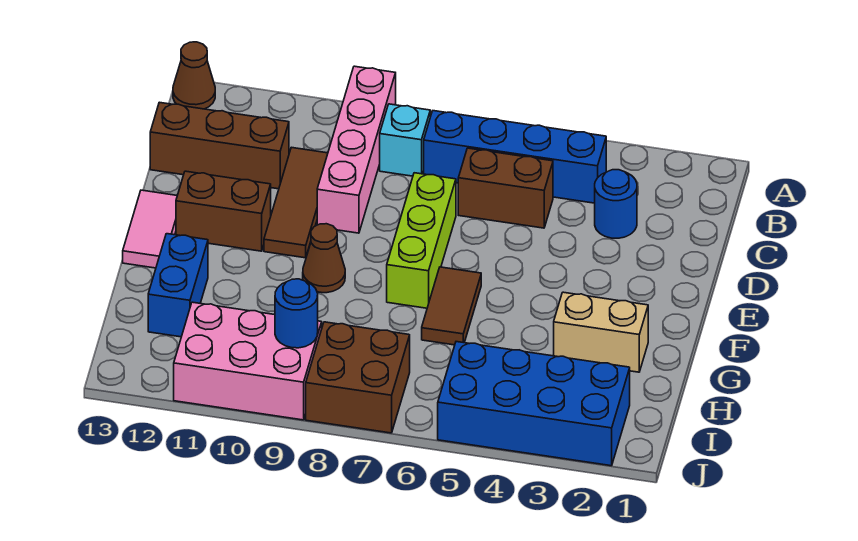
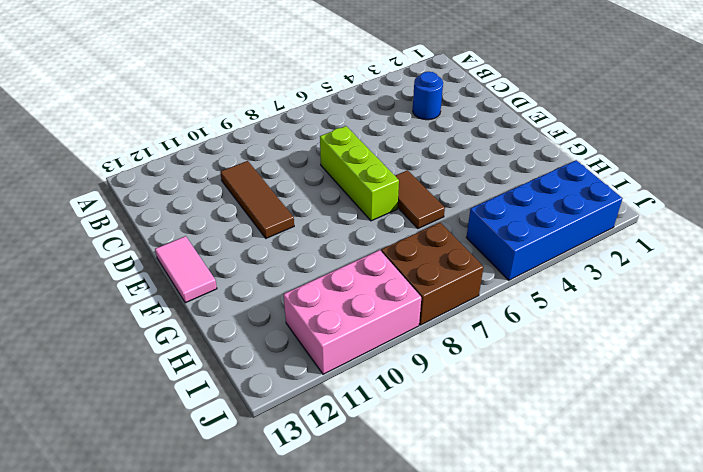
none -> pink brick A9:D9 level 1
none -> brown cone A13 level 1
none -> blue brick B4:B7 level 1

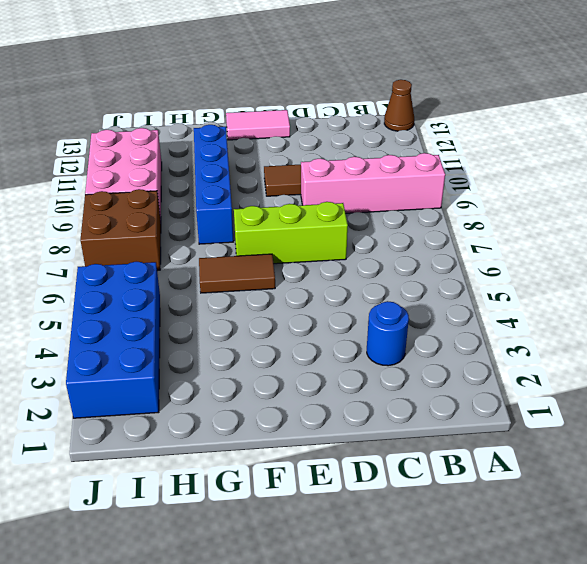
blue brick G8:G11 level 1 -> blue brick B4:B7 level 1
none -> cyan brick B8 level 1
none -> brown brick C5:C6 level 1
none -> brown brick C11:C13 level 1

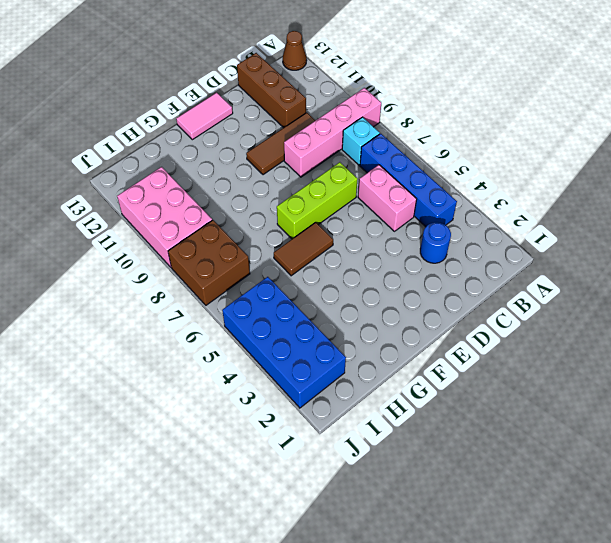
pink brick C5:C6 level 1 -> brown brick C5:C6 level 1
none -> brown brick E11:E12 level 1
none -> brown cone F9 level 1
none -> tan brick G2:G3 level 1

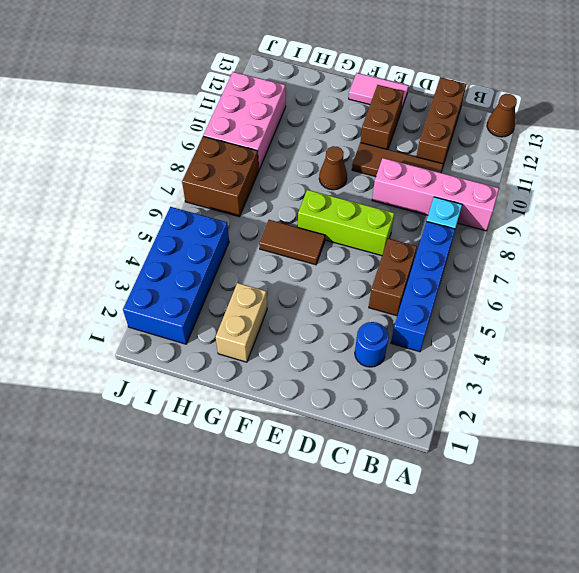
none -> blue brick G12:H12 level 1
none -> blue round brick I9 level 2

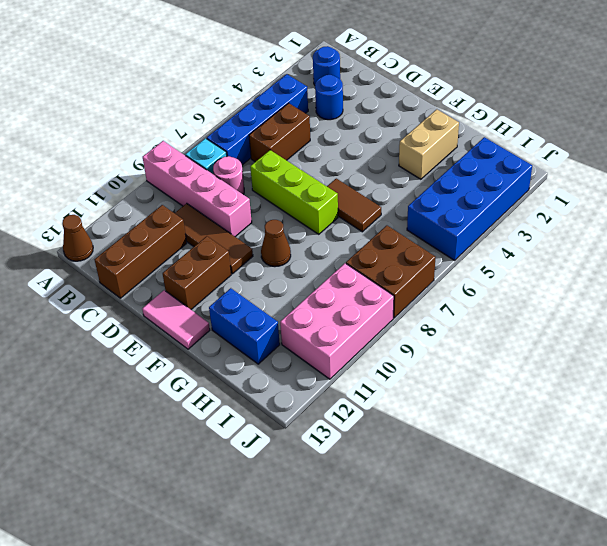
blue round brick B2 level 1 -> blue round brick I9 level 2
pink round brick C8 level 1 -> none

